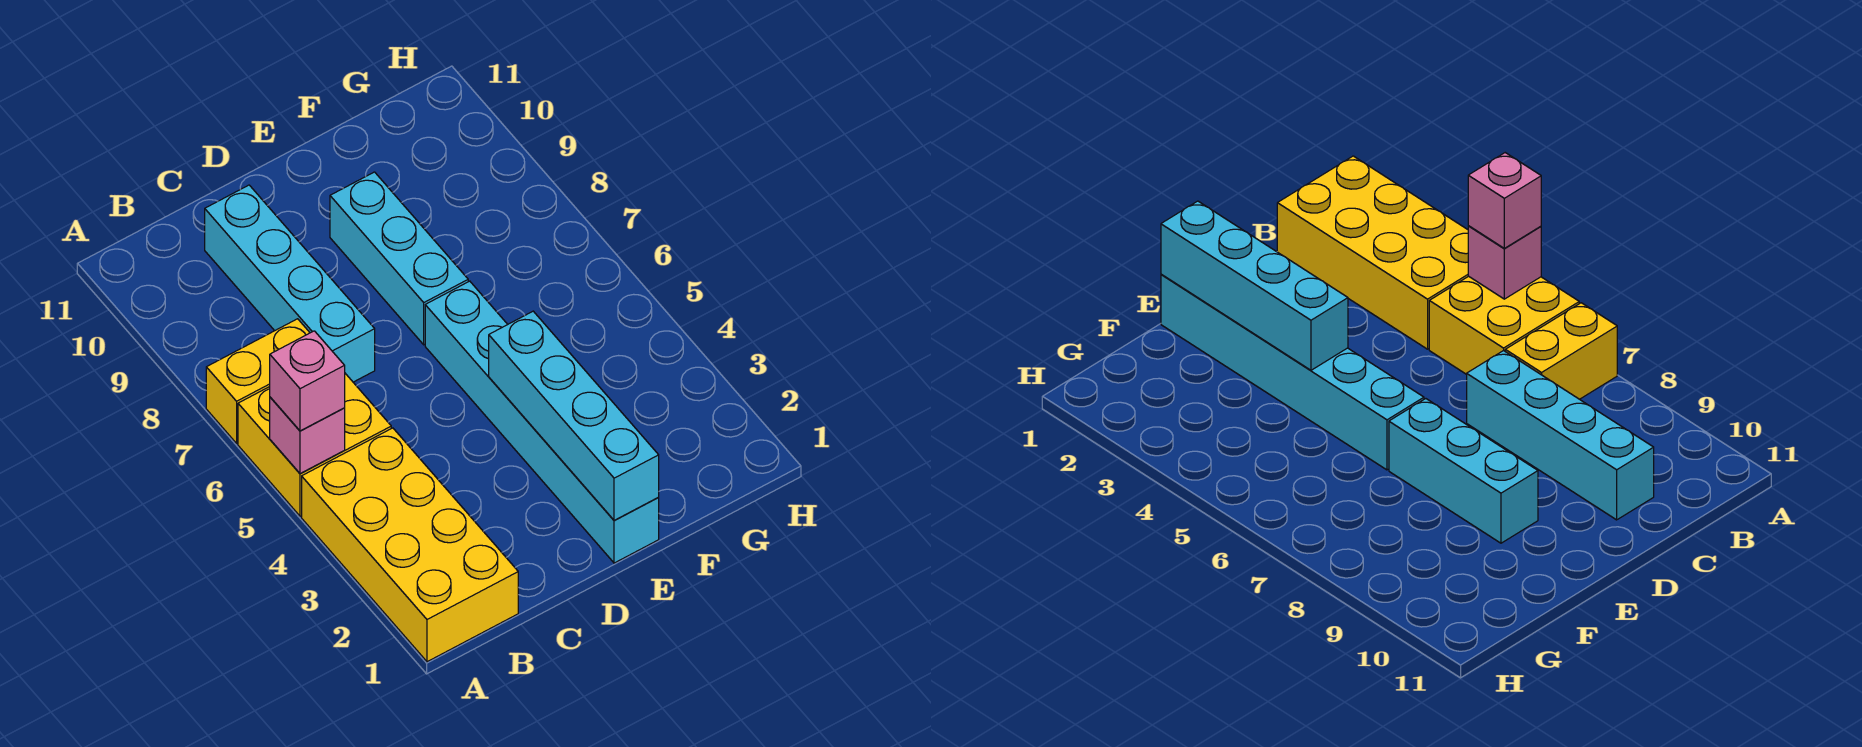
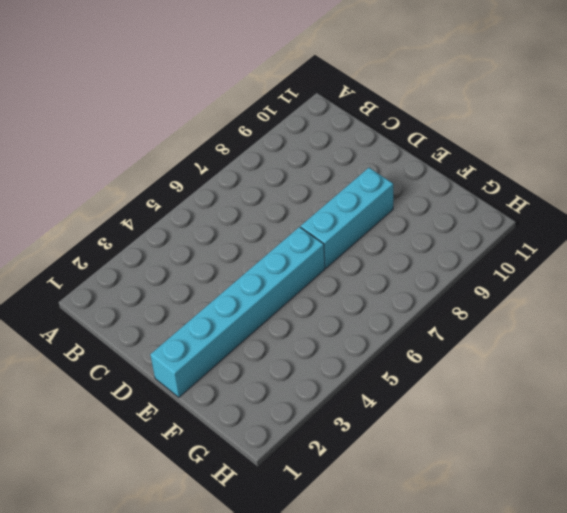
none -> yellow brick A1:B4 level 1
none -> yellow brick A5:B6 level 1

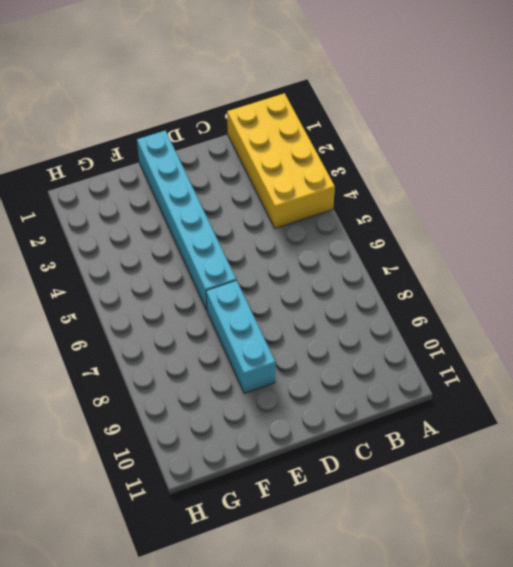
none -> yellow brick A5:B6 level 1
none -> yellow brick A7:B7 level 1

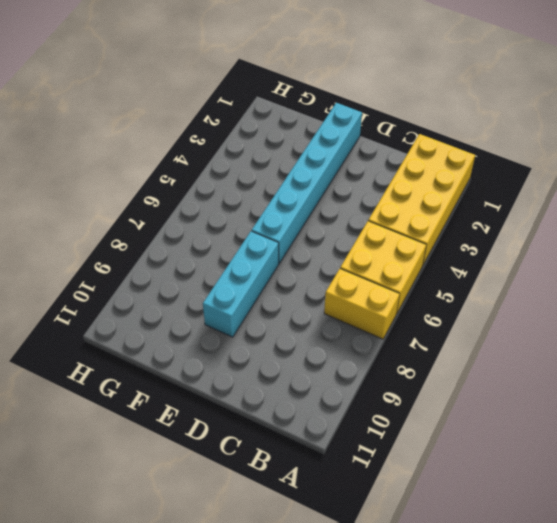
none -> cyan brick C7:C10 level 1
none -> pink brick A5 level 2

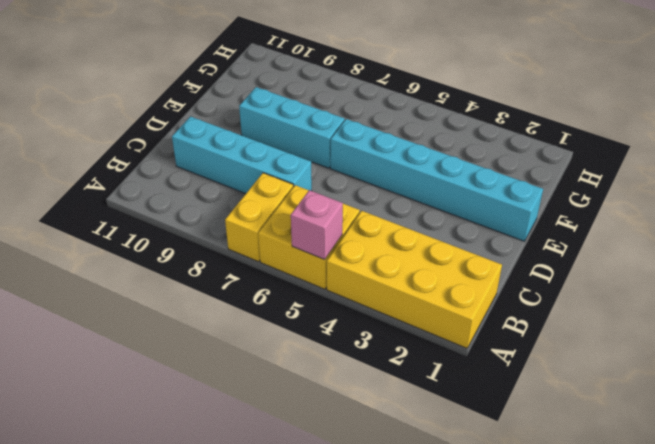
none -> cyan brick E1:E4 level 2
none -> pink brick A5 level 3

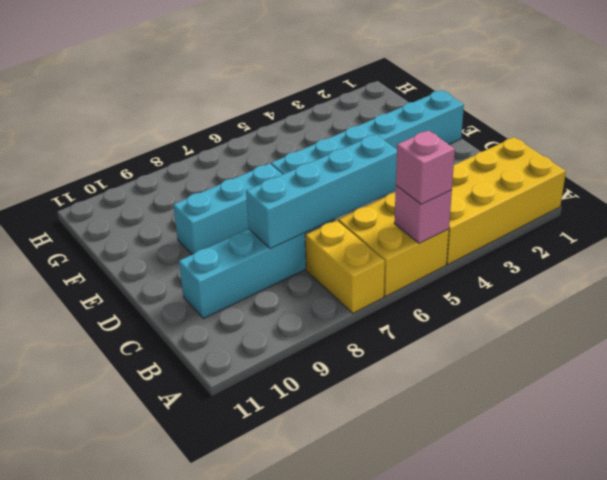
cyan brick C5:C8 level 2 -> cyan brick E1:E4 level 2

